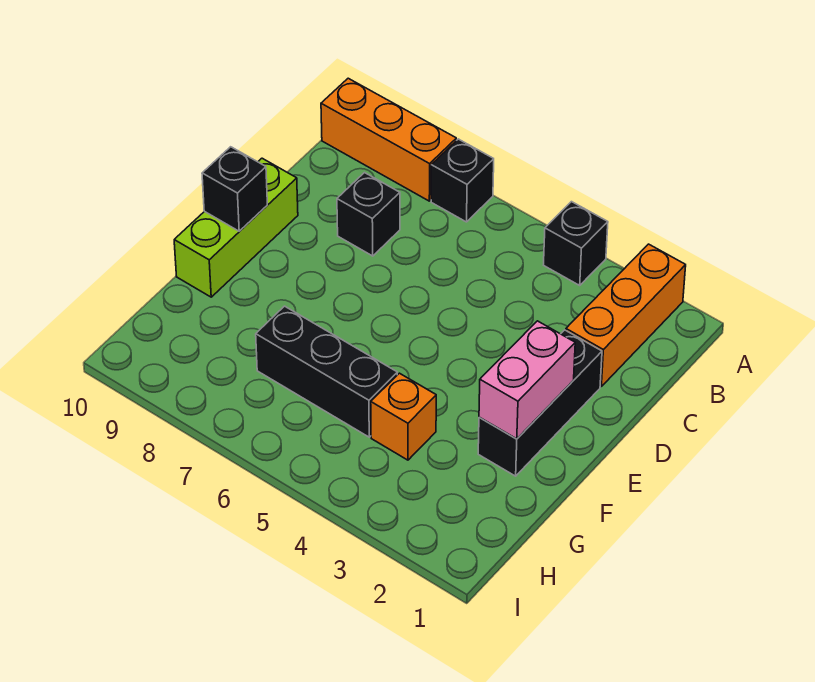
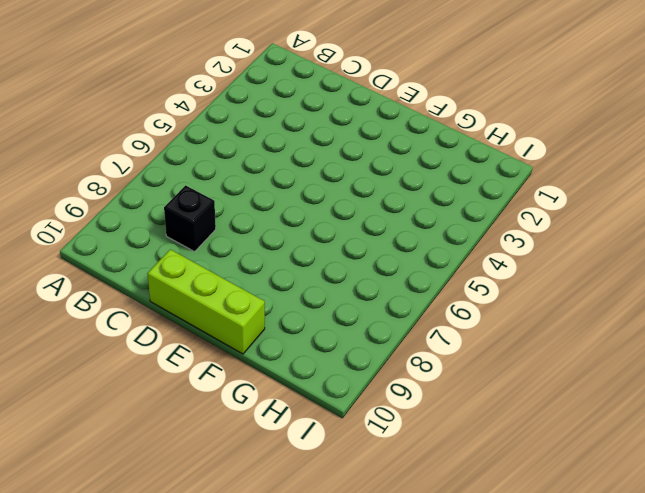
none -> orange brick A2:C2 level 1
none -> black brick A4 level 1

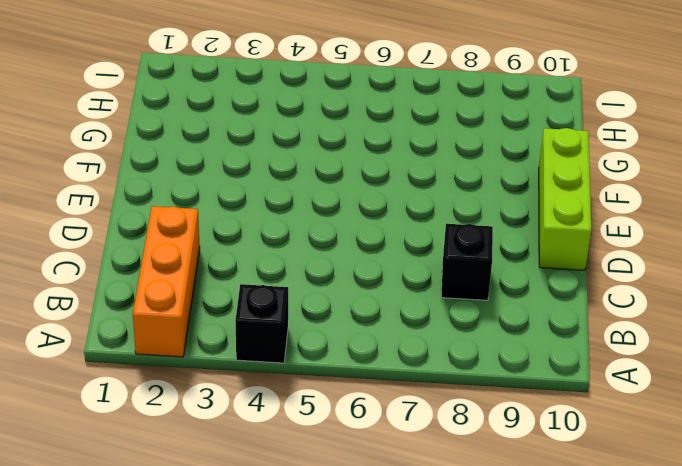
none -> black brick A7 level 1
none -> orange brick A8:A10 level 1

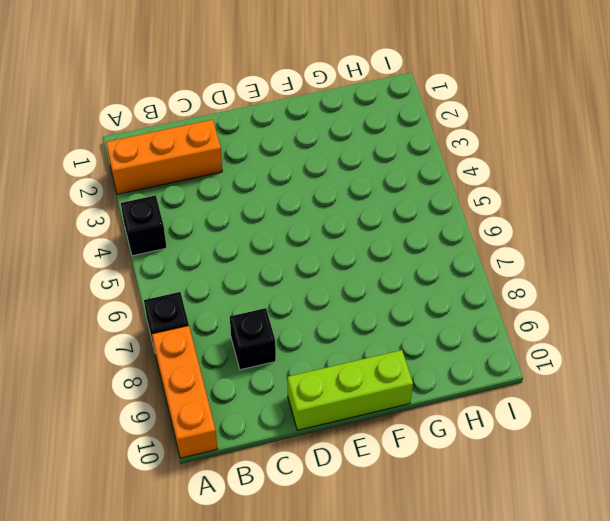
none -> black brick D2:F2 level 1
none -> orange brick G4 level 1

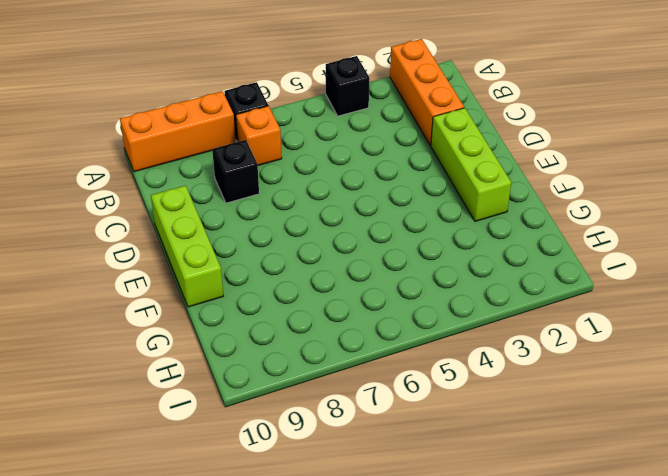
orange brick B7 level 1 -> orange brick G4 level 1
lime brick D2:F2 level 1 -> black brick D2:F2 level 1
none -> black brick G5:G7 level 1
none -> pink brick E2:F2 level 2

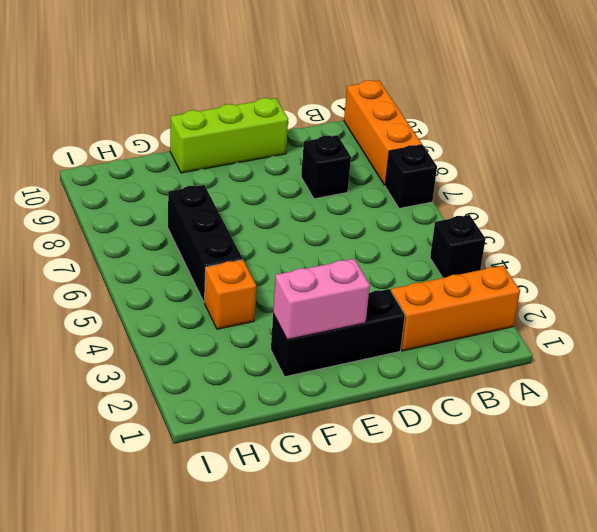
none -> black brick E10 level 2

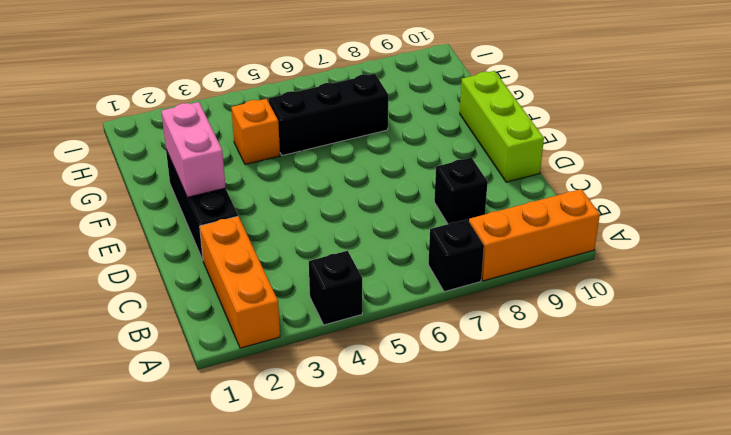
none -> black brick E10 level 2

